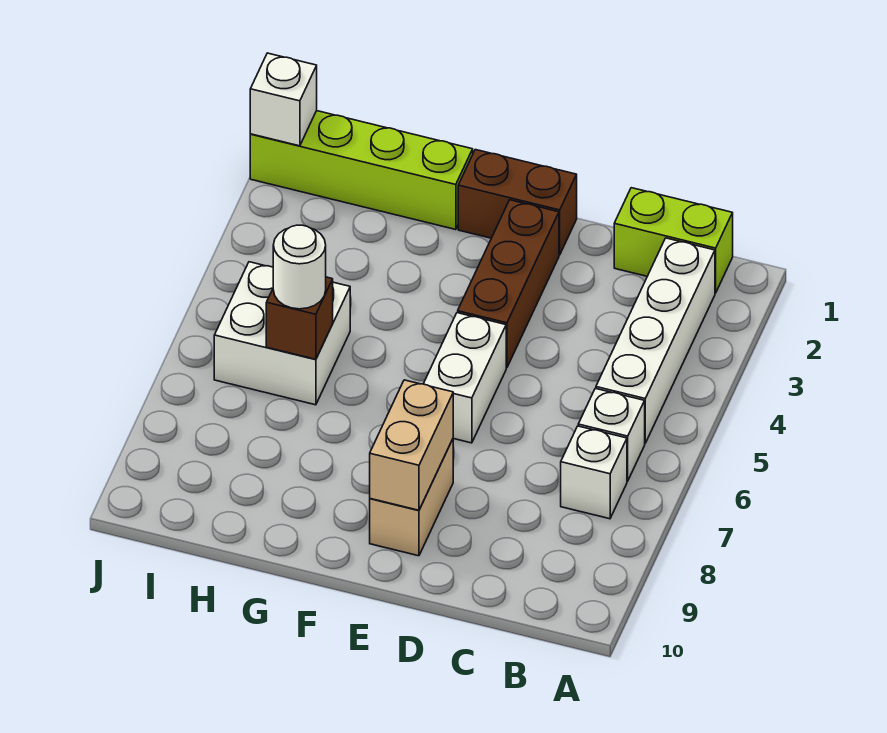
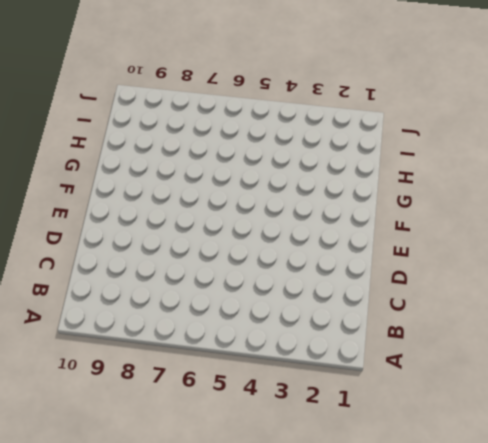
none -> lime brick B1:C1 level 1
none -> white brick B2:B5 level 1
none -> white brick B6 level 1

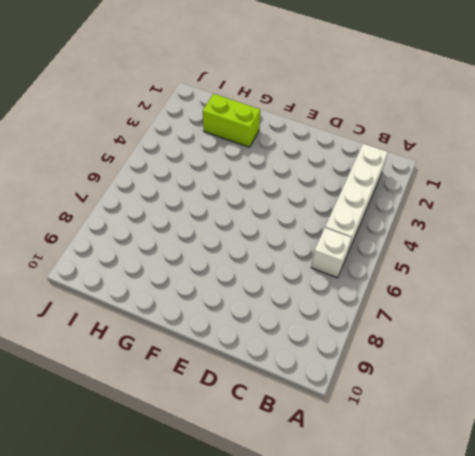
lime brick G2:H2 level 1 -> lime brick B1:C1 level 1
none -> white brick B7 level 1
none -> brown brick E1:F1 level 1
none -> brown brick E2:E4 level 1

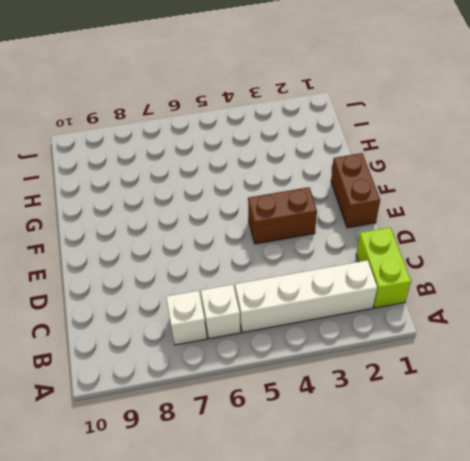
brown brick E3:E4 level 1 -> brown brick E2:E4 level 1
none -> white brick E5:E6 level 1
none -> tan brick E8:E9 level 1
none -> lime brick G1:J1 level 1

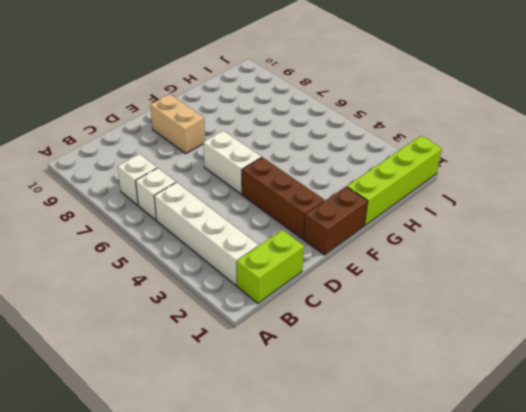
none -> white brick H5:I6 level 1
none -> tan brick E8:E9 level 2
none -> brown brick H6 level 2

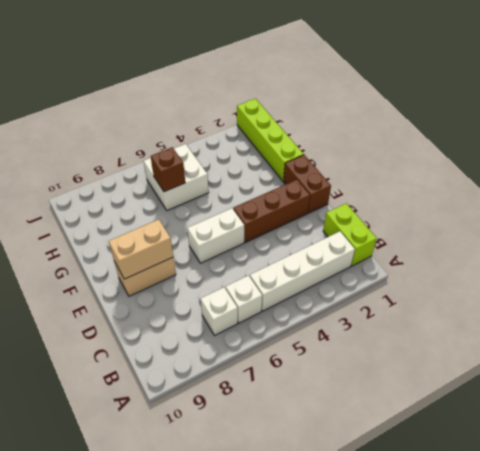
none -> white brick J1 level 2
none -> white round brick H6 level 3

